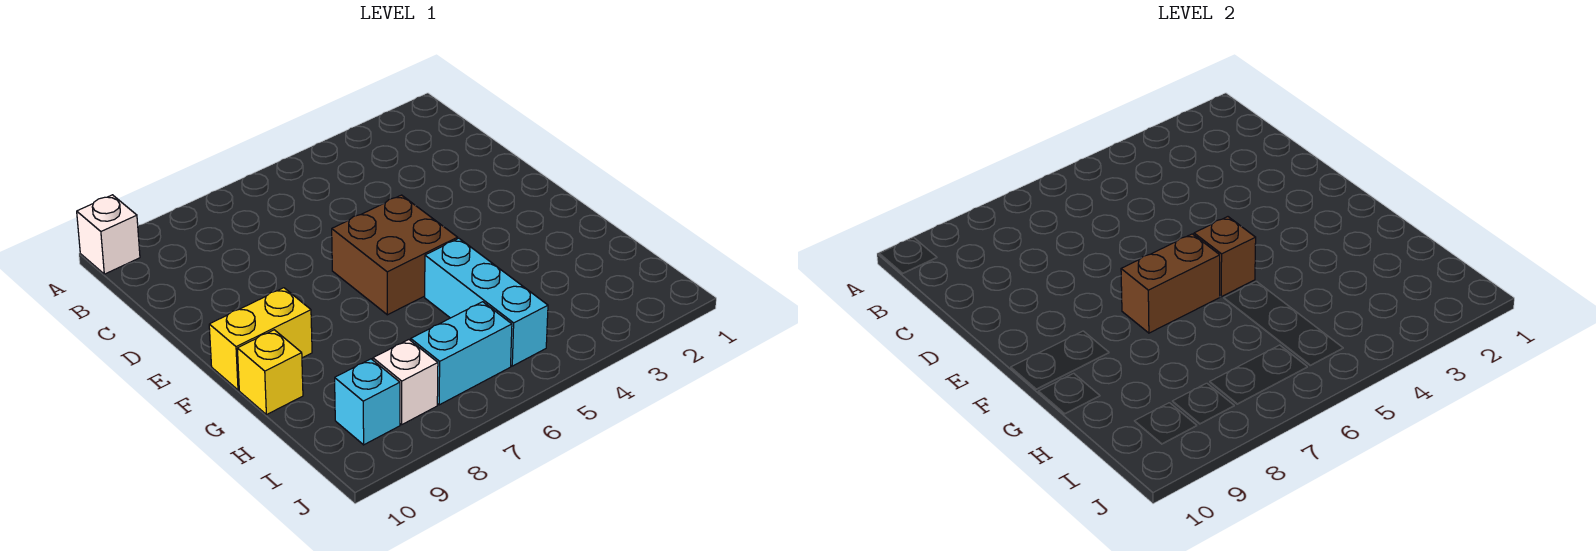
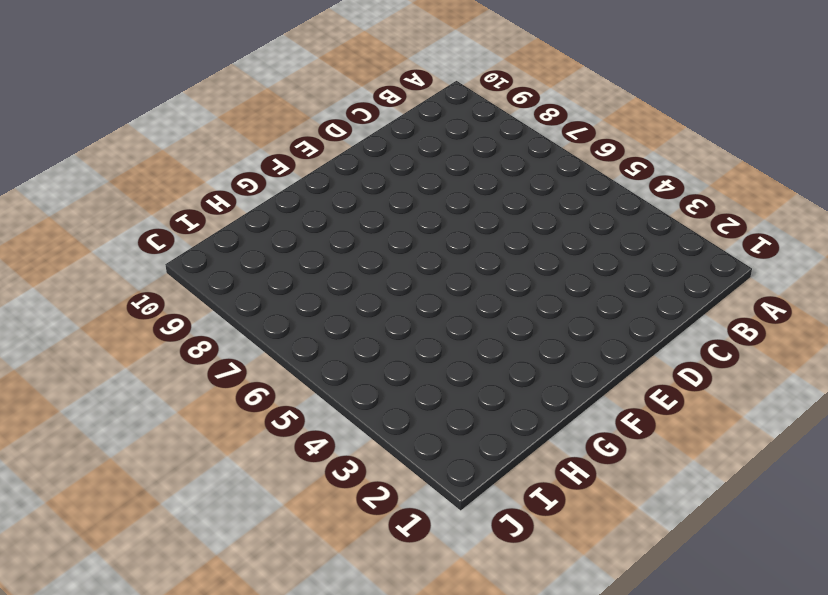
none -> white brick A10 level 1
none -> brown brick E5:F6 level 1

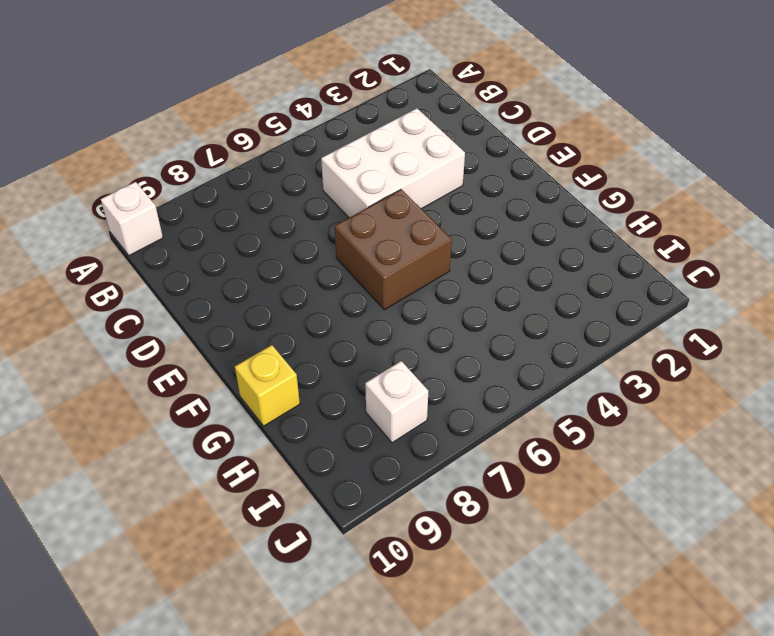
white brick C3:D5 level 1 -> none
none -> yellow brick F9:F10 level 1
none -> cyan brick G5:I5 level 1

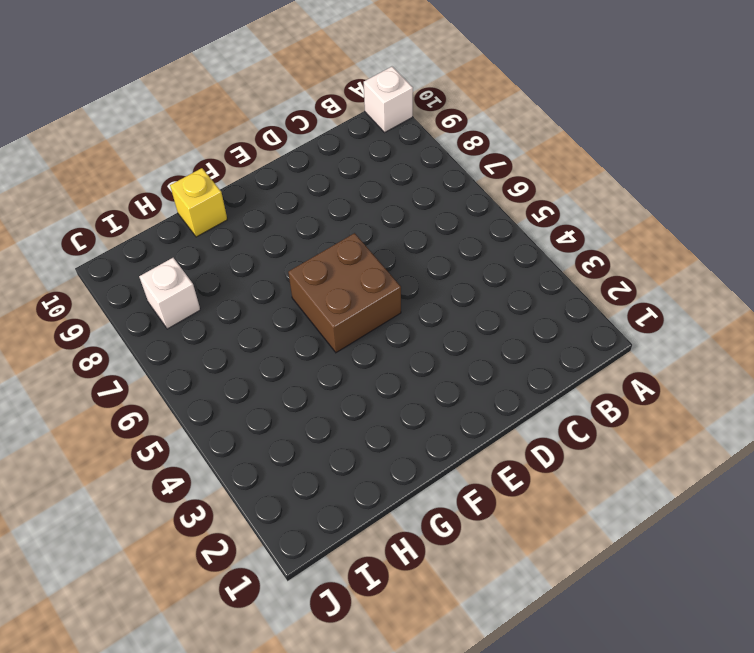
none -> yellow brick F9:F10 level 1
none -> cyan brick G5:I5 level 1

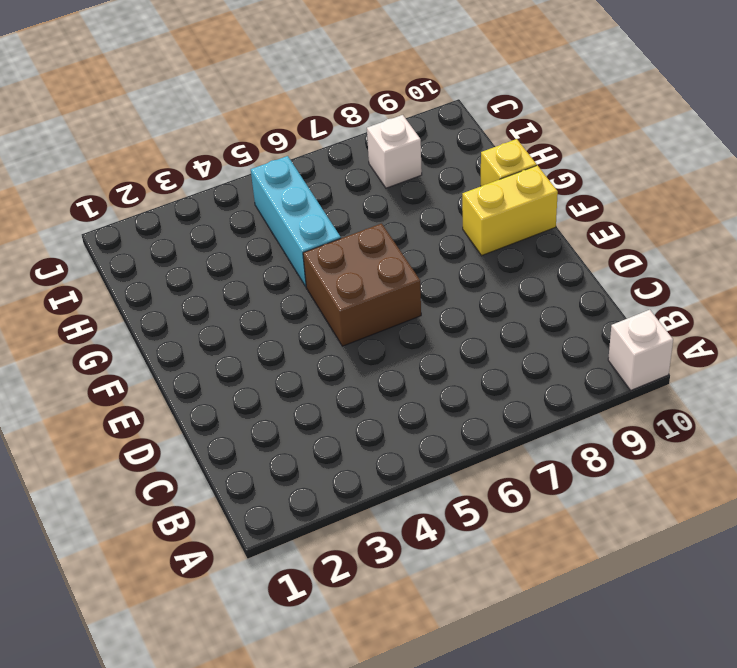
none -> cyan brick I6:I7 level 1
none -> cyan brick I9 level 1

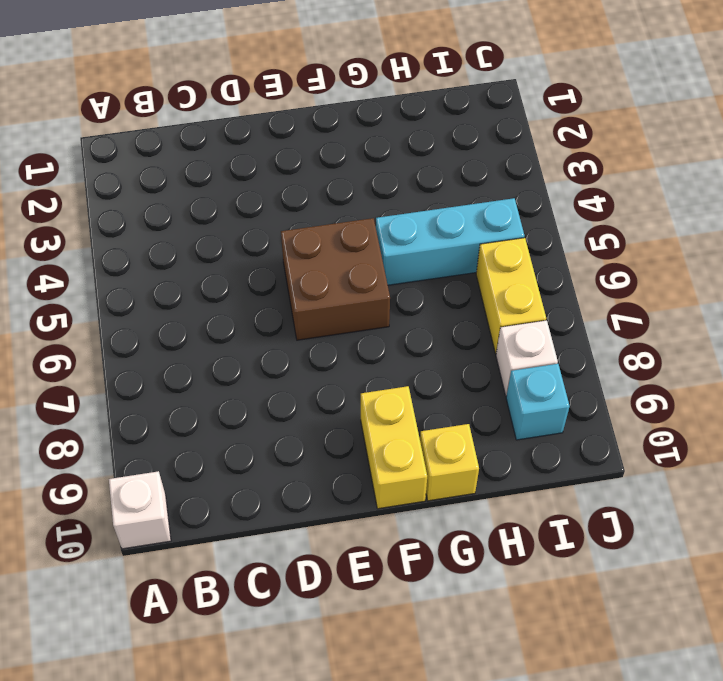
yellow brick I6:I7 level 1 -> cyan brick I6:I7 level 1
none -> brown brick F5 level 2
none -> brown brick F6:F7 level 2

